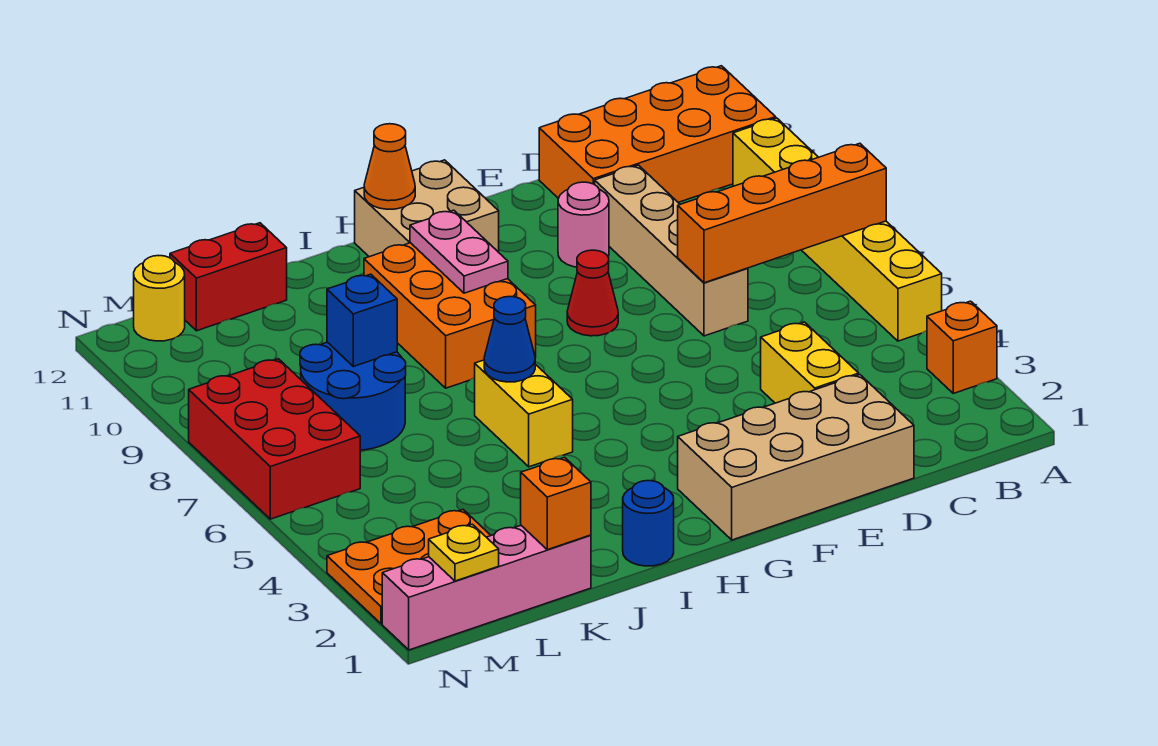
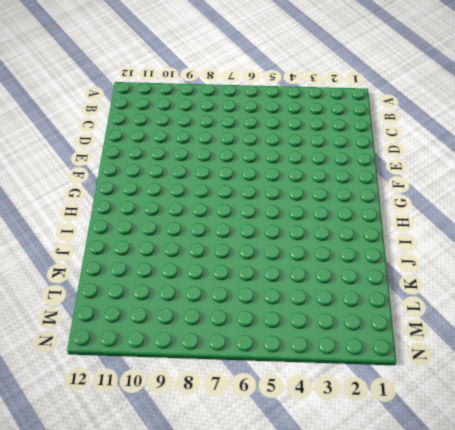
none -> orange brick A3 level 1
none -> yellow brick A5:A10 level 1
none -> orange brick A11:D12 level 1

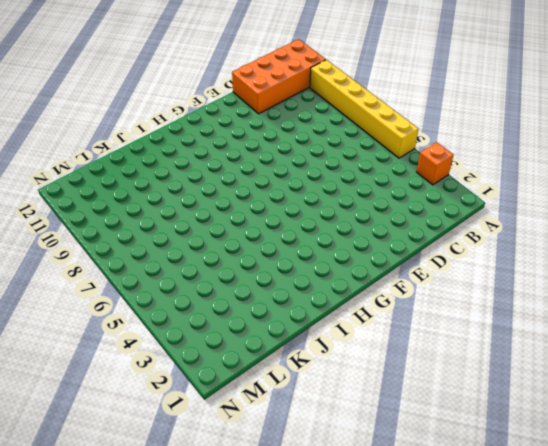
none -> tan brick D1:G2 level 1
none -> yellow brick D3:D4 level 1
none -> tan brick D7:D10 level 1

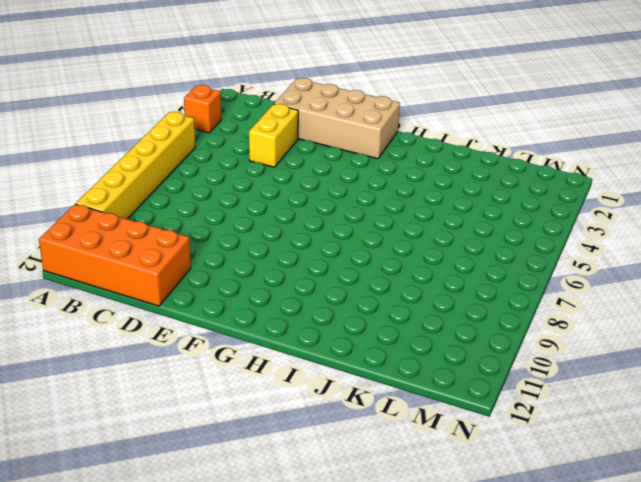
none -> tan brick D7:D10 level 1
none -> pink round brick E10 level 1
none -> red cone F8 level 1

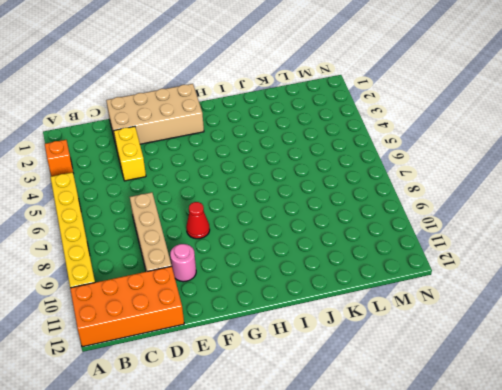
none -> tan brick G11:H12 level 1
none -> orange brick H8:I10 level 1
none -> blue round brick I1 level 1

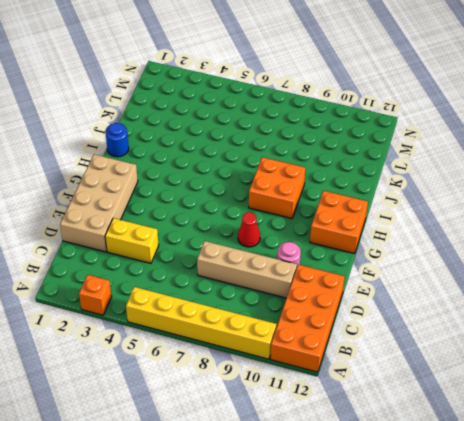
orange brick G11:H12 level 1 -> tan brick G11:H12 level 1
orange brick H8:I9 level 1 -> orange brick H8:I10 level 1
none -> yellow brick I5:I6 level 1
none -> pink brick K1:N1 level 1
none -> blue round brick K7:L8 level 1

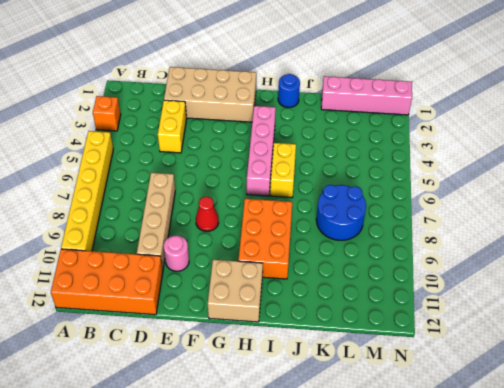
pink brick H3:H6 level 1 -> none
none -> red brick K12:L12 level 1
none -> orange plate L2:N3 level 1
none -> red brick M6:N8 level 1

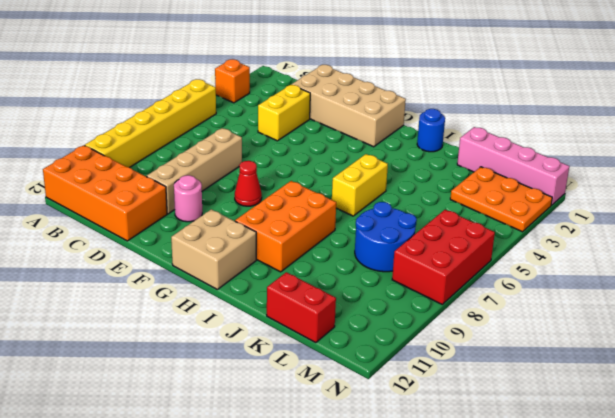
none -> yellow round brick M12 level 1
none -> orange brick A7:D7 level 2
none -> pink plate H9:H10 level 2

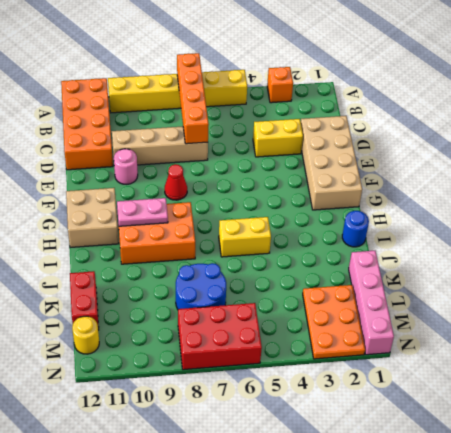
none -> orange cone H12 level 2
none -> blue cone I6 level 2
none -> orange brick K1 level 2

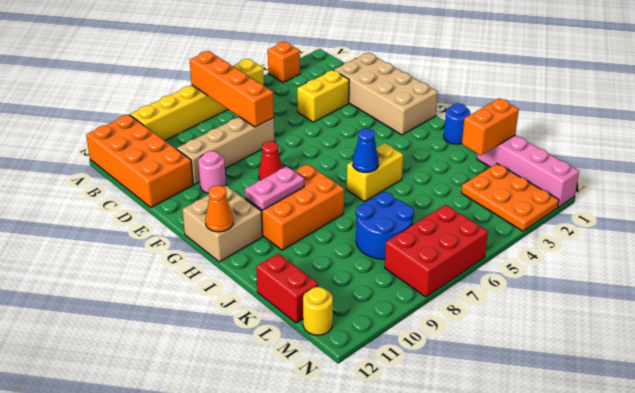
orange brick K1:K2 level 2 -> orange brick K1 level 2
none -> blue brick K8 level 2
none -> yellow plate M1 level 2

